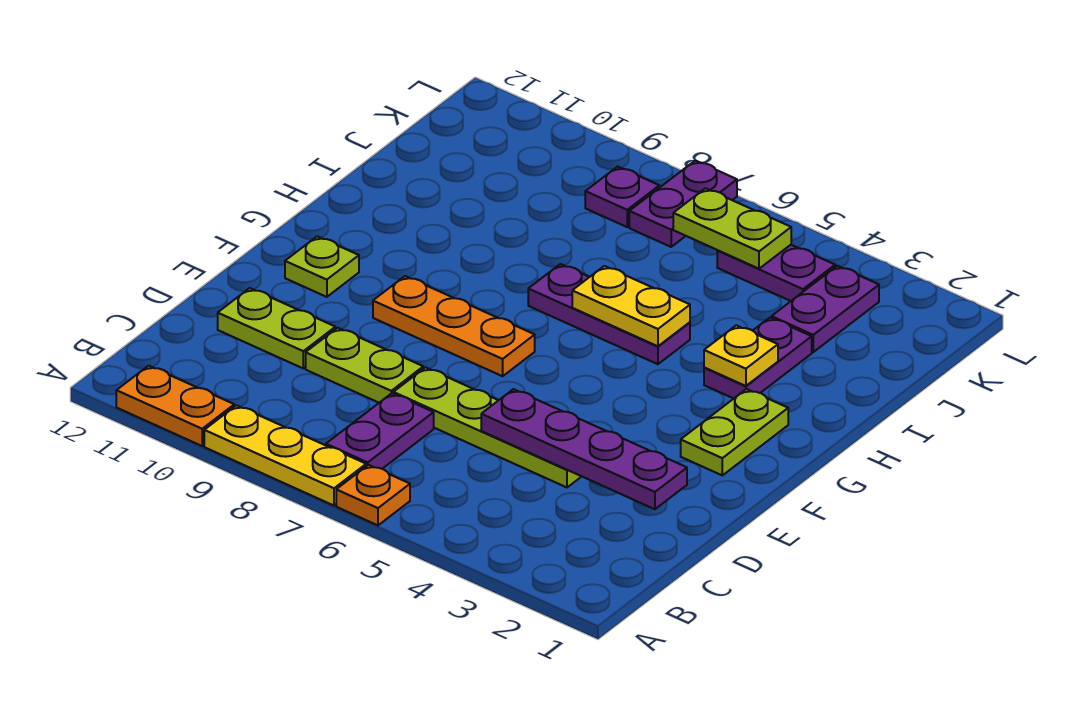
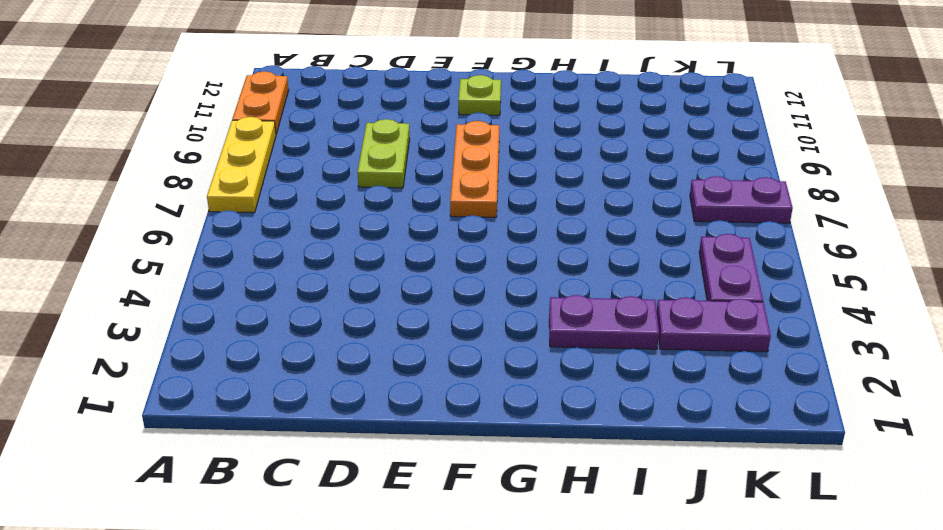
none -> orange plate A6 level 1
none -> purple plate B7:C7 level 1
none -> lime plate D4:D7 level 1

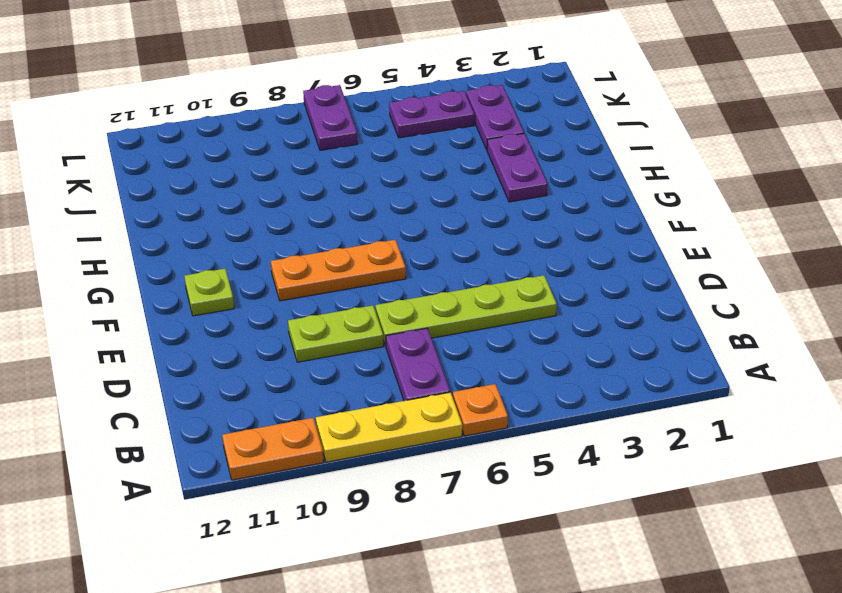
none -> lime plate D10:D11 level 1
none -> lime plate F2:G2 level 1
none -> purple plate H5:H7 level 1

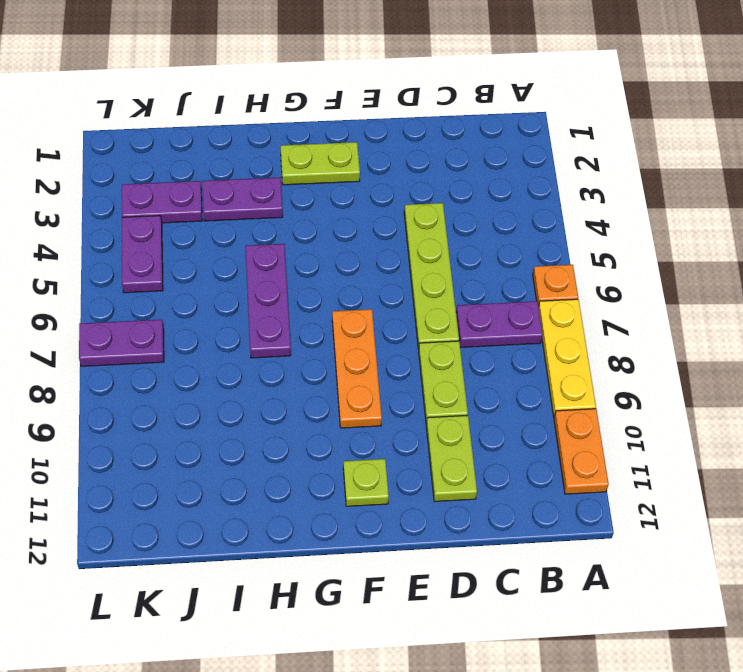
none -> purple plate K8 level 1
none -> purple plate D2:D5 level 2
none -> yellow plate H3 level 2

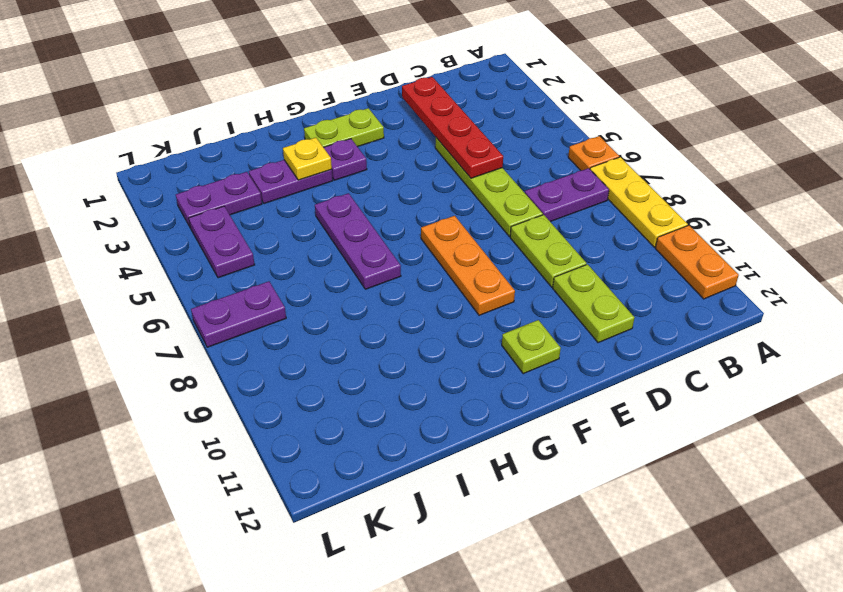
red plate D2:D5 level 2 -> purple plate D2:D5 level 2
purple plate G3 level 1 -> purple plate K8 level 1
none -> yellow plate H5:H6 level 2
none -> lime plate K5:K6 level 2

